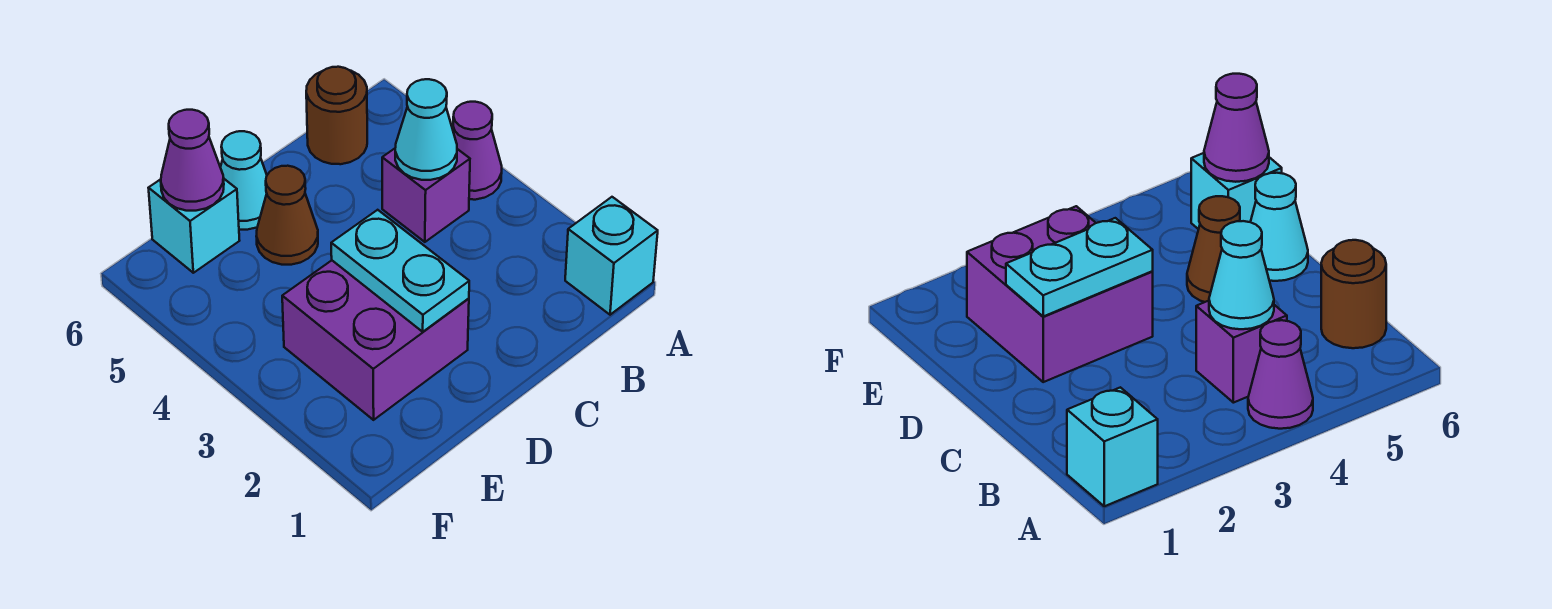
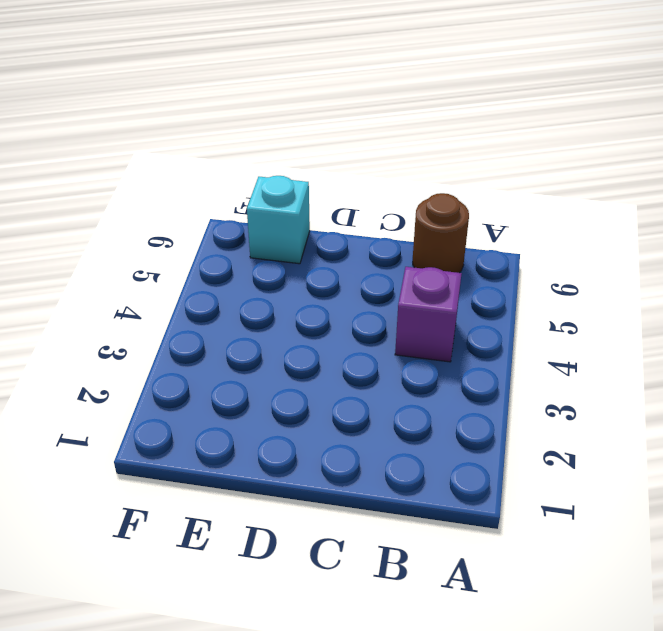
none -> cyan brick A1 level 1
none -> purple cone A4 level 1

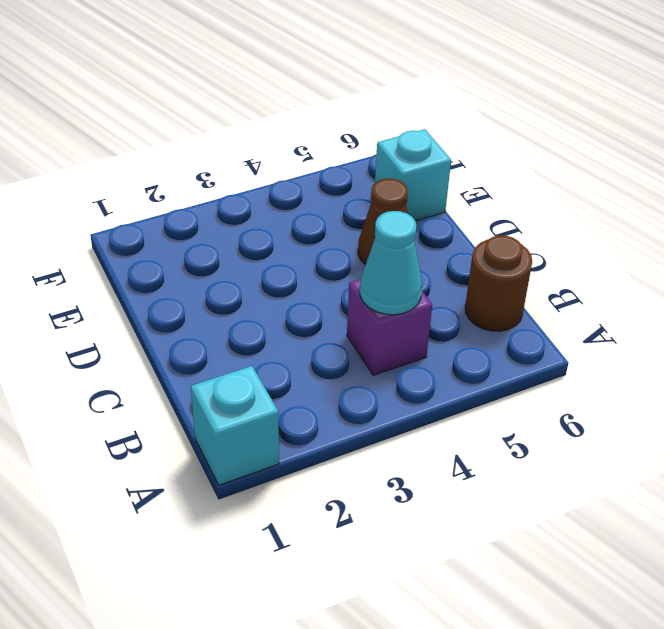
none -> purple cone A4 level 1
none -> purple brick D2:E3 level 1

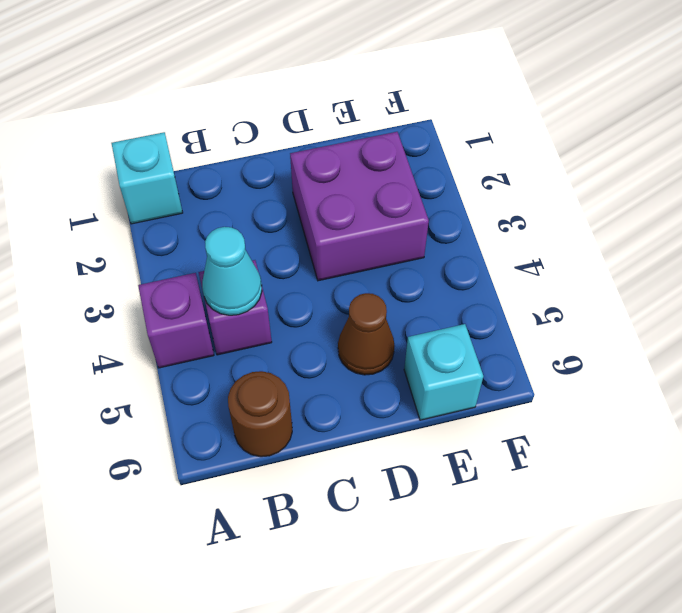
purple brick A4 level 1 -> purple cone A4 level 1
none -> cyan cone D6 level 1
none -> cyan plate D2:D3 level 2

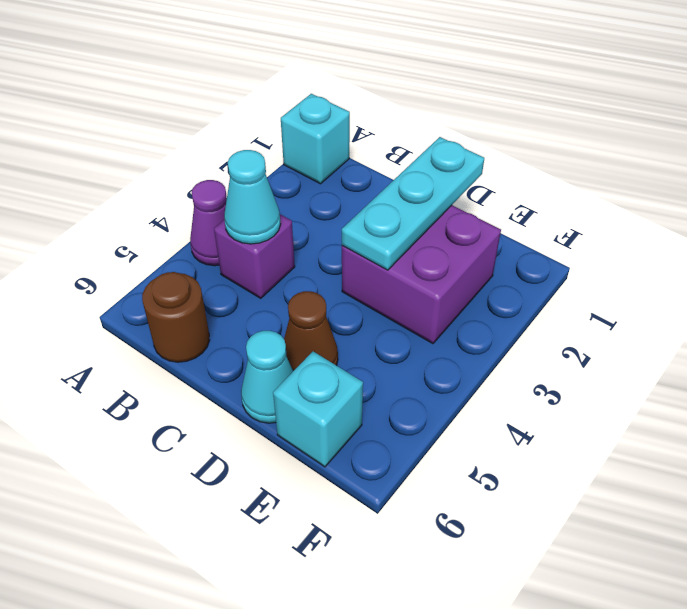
cyan plate D1:D3 level 2 -> cyan plate D2:D3 level 2
none -> purple cone E6 level 2

